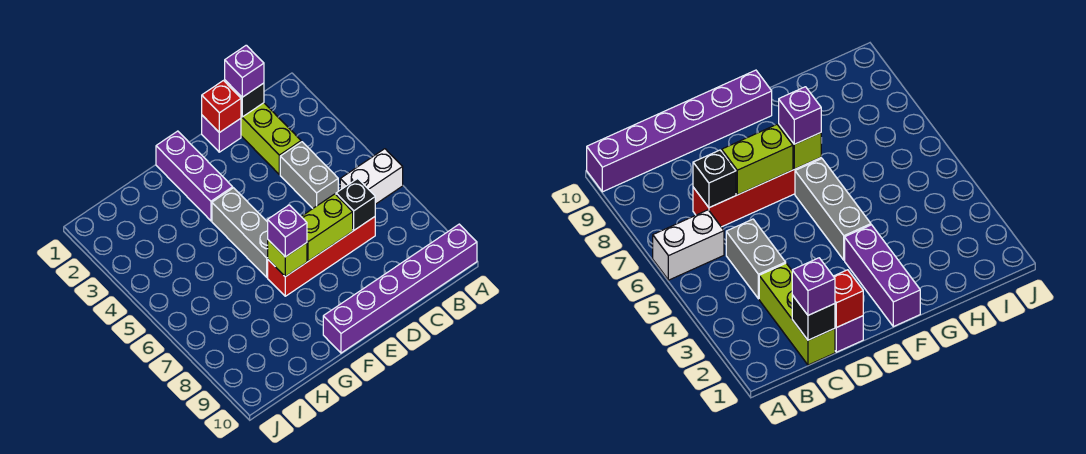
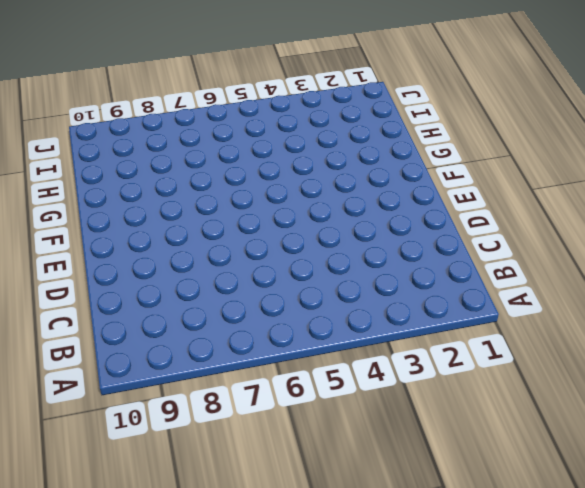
none -> white brick A6:B6 level 1
none -> purple brick A10:F10 level 1
none -> lime brick C1:C3 level 1

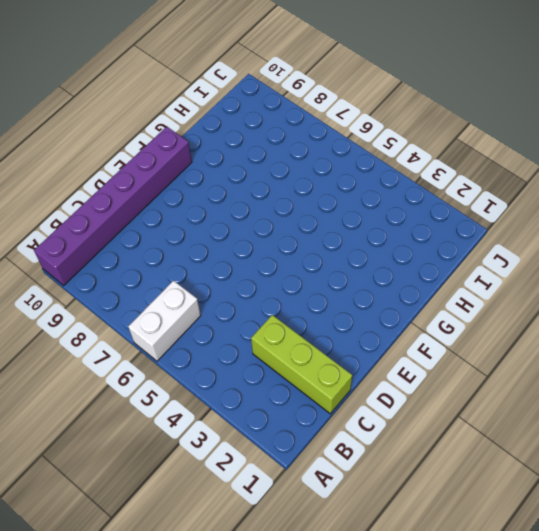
none -> grey brick C4:C5 level 1
none -> red brick C7:F7 level 1
none -> purple brick D1 level 1

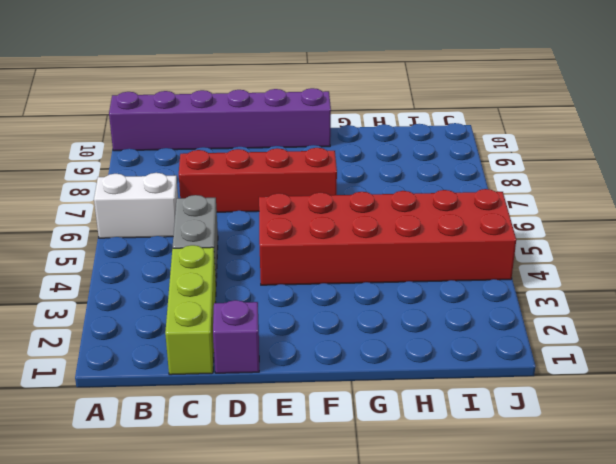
red brick E4:J5 level 1 -> grey brick F4:F6 level 1
none -> purple brick F1:F3 level 1
none -> black brick C1 level 2
none -> black brick C7 level 2

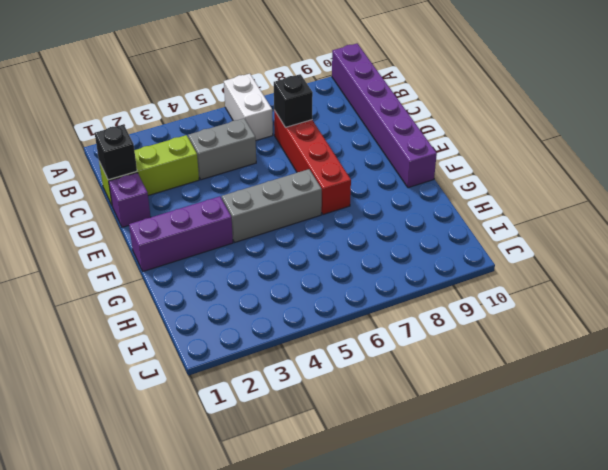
none -> red brick D1 level 2
none -> lime brick D7:E7 level 2
none -> lime brick F7 level 2

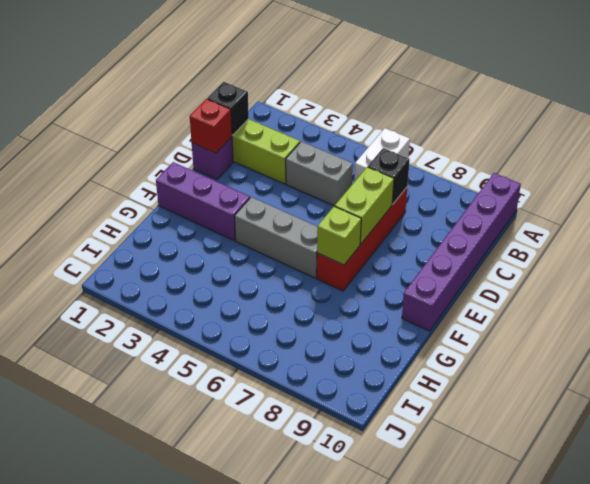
none -> purple brick C1 level 3
none -> purple brick F7 level 3

